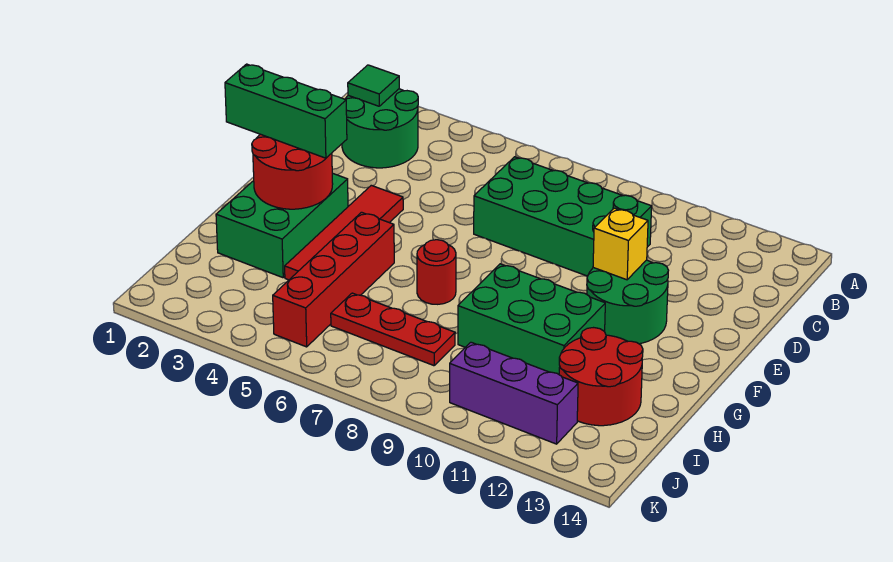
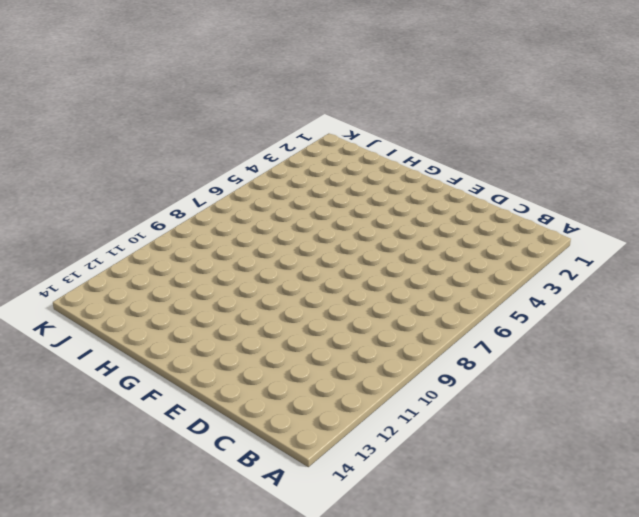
none -> green round brick B2:C3 level 1
none -> green brick C7:D10 level 1
none -> red tile E4:H4 level 1

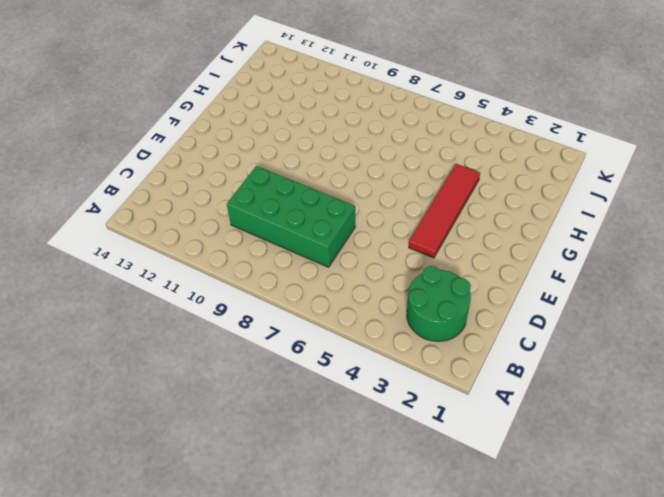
none -> green round brick E11:F12 level 1
none -> green brick F2:H3 level 1
none -> red brick G5:J5 level 1

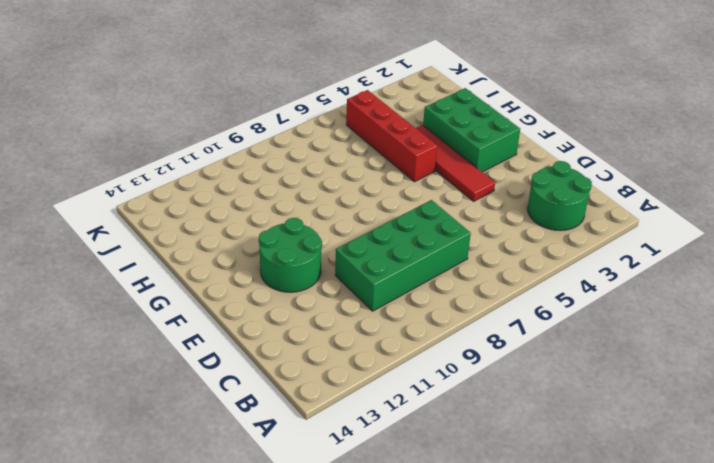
none -> red round brick G7 level 1
none -> green brick G9:H11 level 1
none -> red round brick H12:I13 level 1

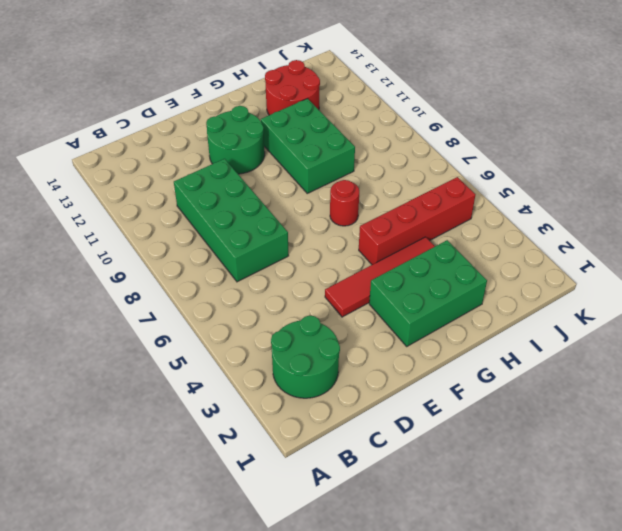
none -> red plate I6:I8 level 1
none -> purple brick J10:J12 level 1
none -> green tile B2 level 2

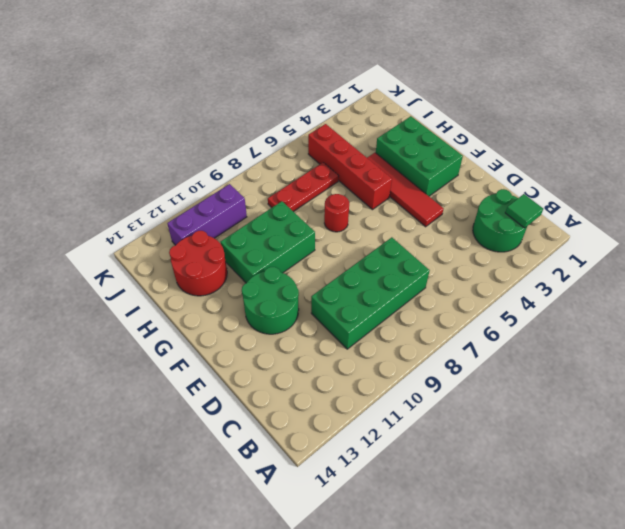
none -> yellow brick E11 level 2
none -> red round brick F2:G3 level 2
none -> green brick F1:F3 level 3

